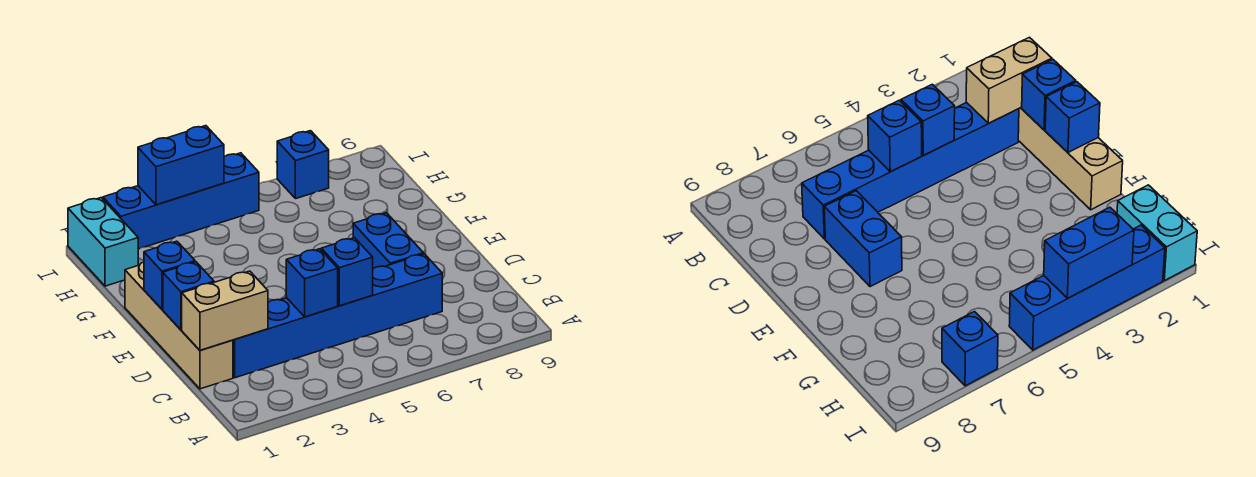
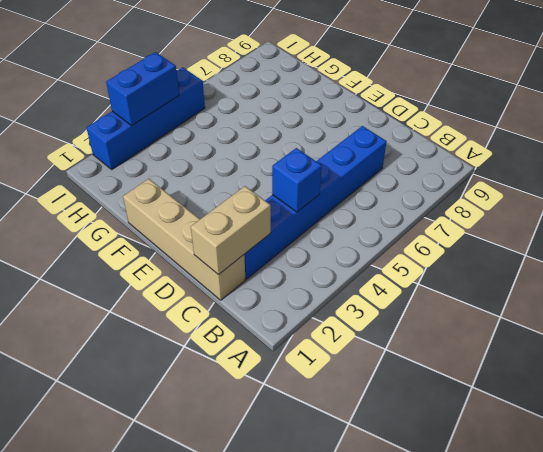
none -> blue brick D7:E7 level 1
none -> cyan brick H1:I1 level 1
none -> blue brick I7 level 1

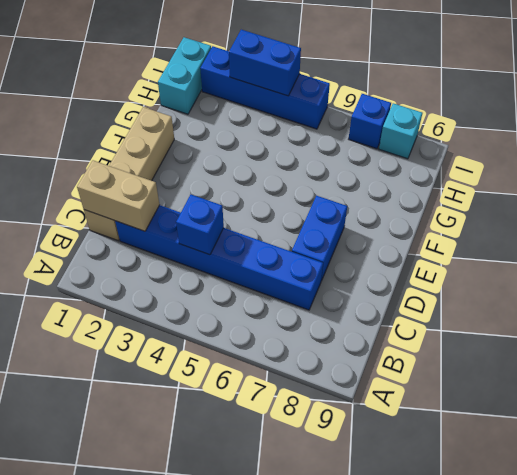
cyan brick I8 level 1 -> none
none -> blue brick C5 level 2
none -> blue brick D1 level 2
none -> blue brick E1 level 2

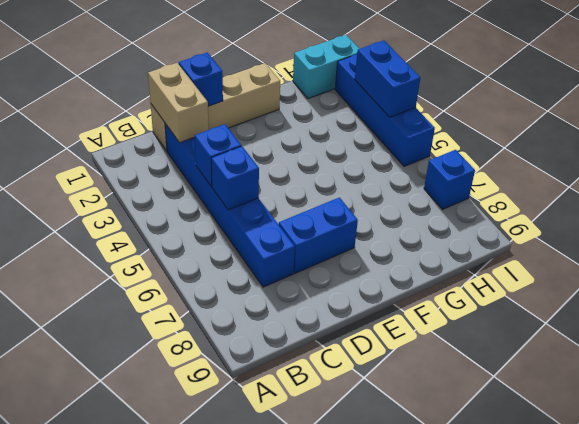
none -> blue brick E1 level 2

